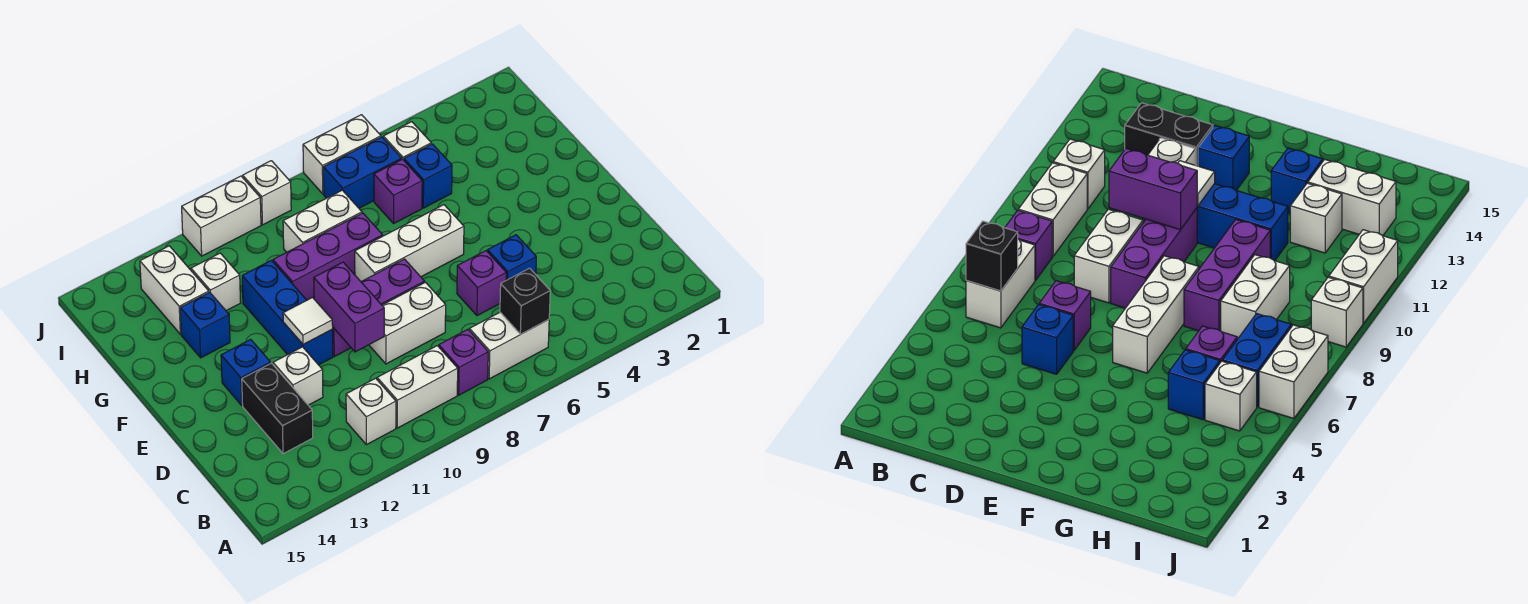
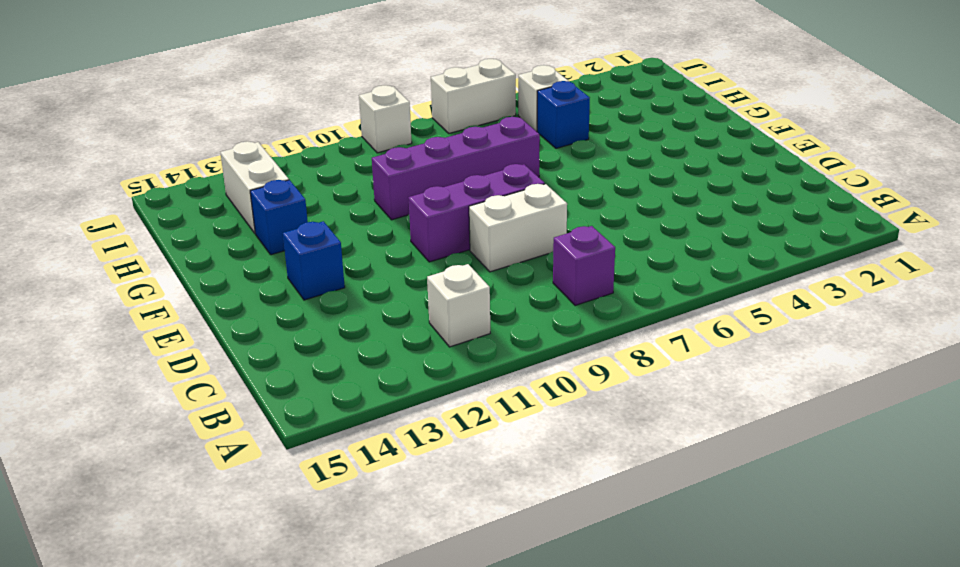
purple brick G7:G10 level 1 -> purple brick G8:G10 level 1
none -> white brick B6:B7 level 1
none -> white brick B9:B10 level 1
none -> black brick C13:D13 level 1

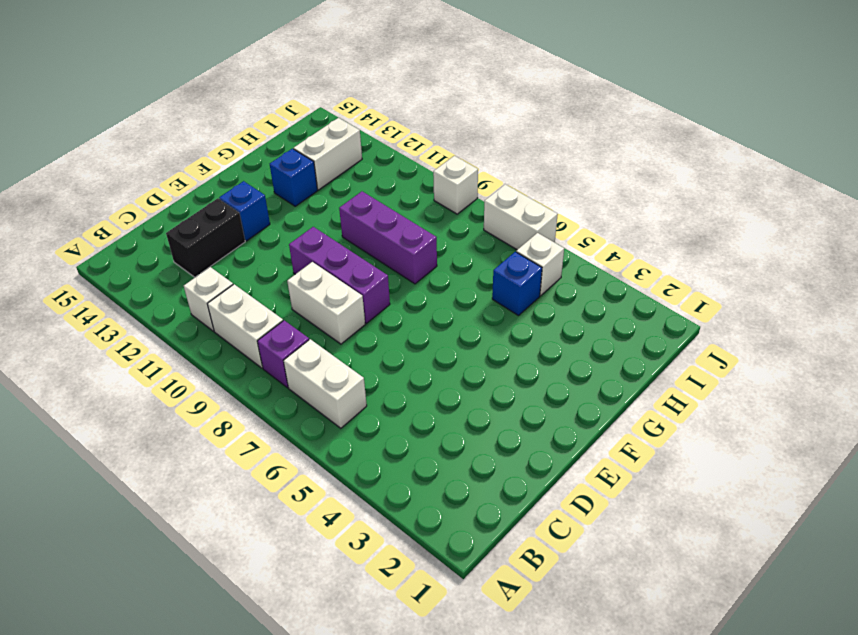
none -> blue brick D5 level 1
none -> purple brick D6 level 1
none -> white brick D12 level 1

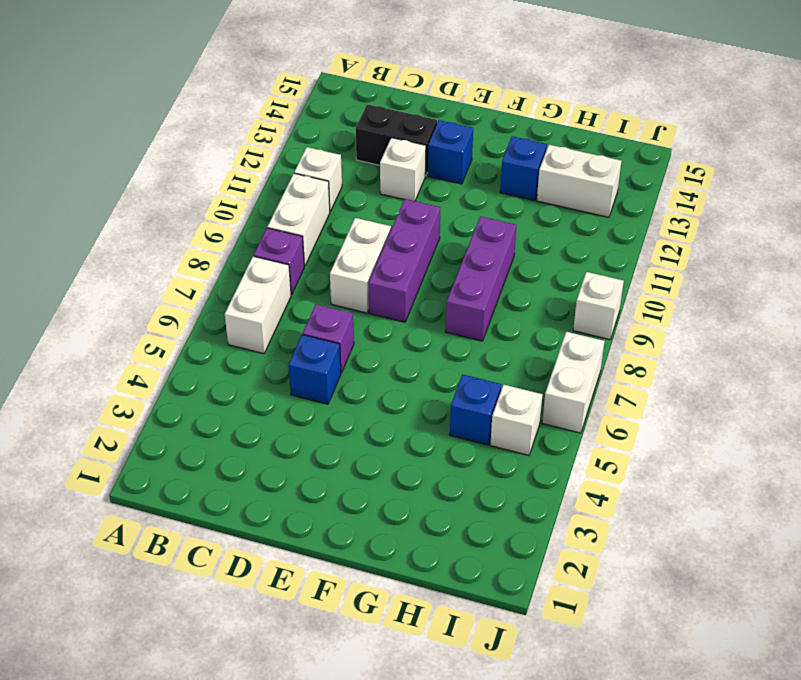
none -> blue brick E11:G11 level 1
none -> white brick F6:F8 level 1
none -> purple brick H6 level 1

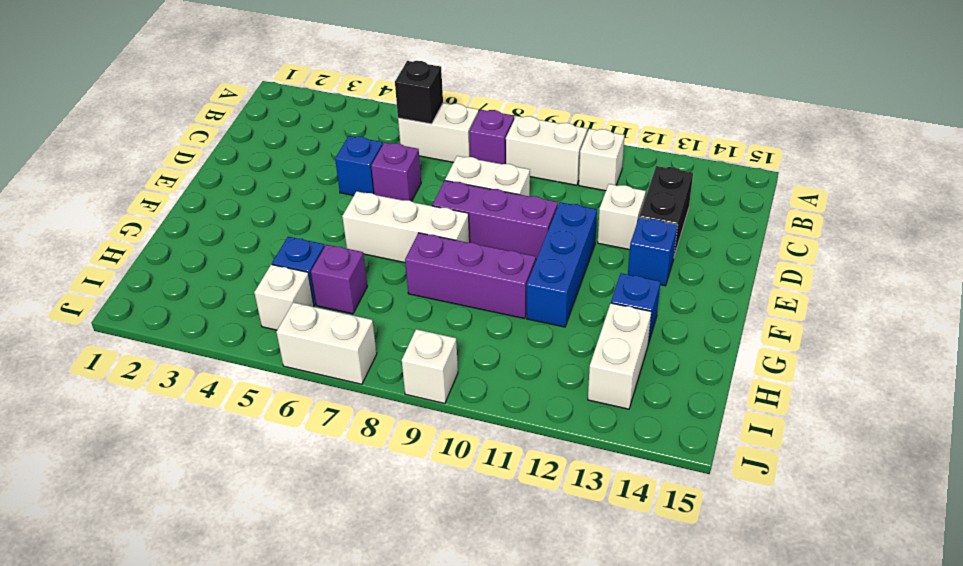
none -> white brick H8:H9 level 1
none -> white brick H12 level 1
none -> blue brick I6:I7 level 1

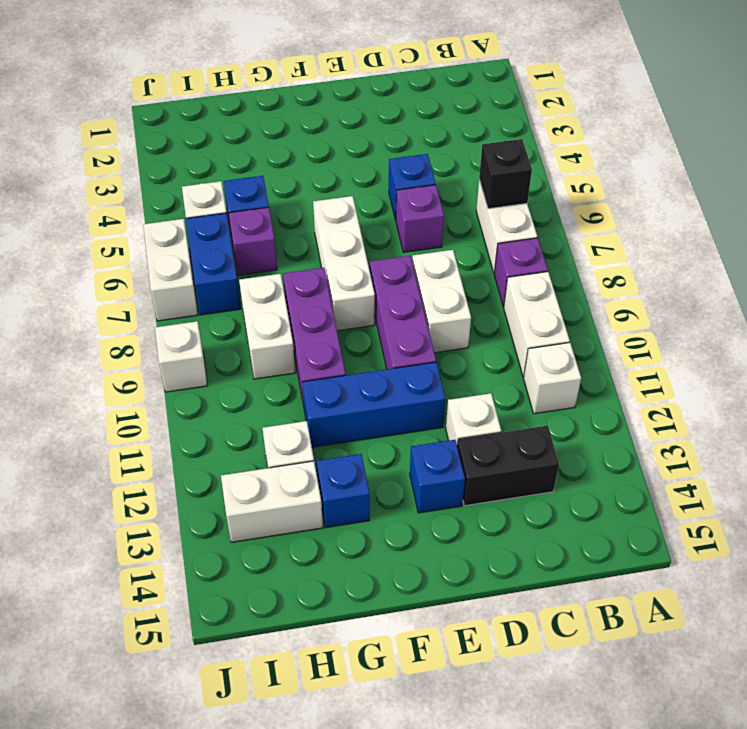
none -> white brick J10:J11 level 1
none -> purple brick D10:E10 level 2
none -> white tile E11 level 2

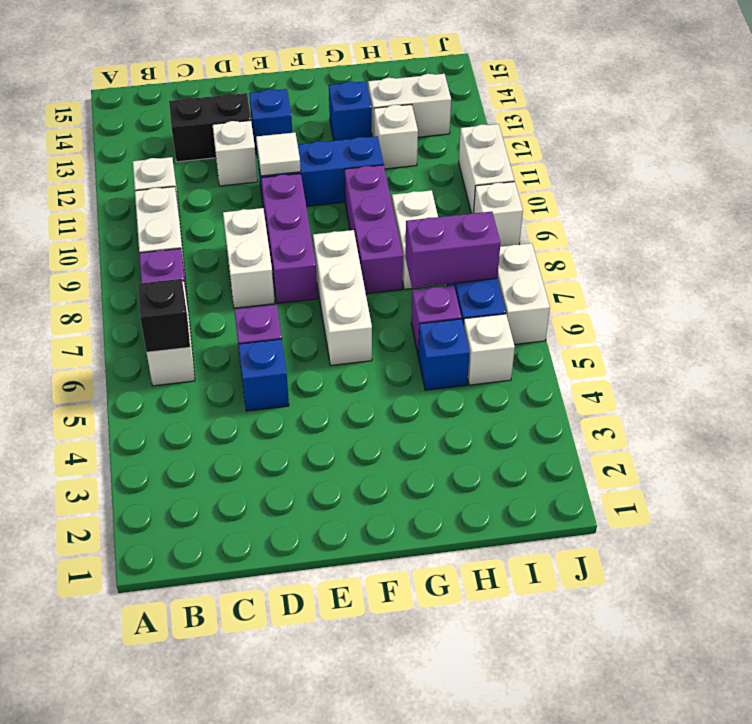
purple brick H7:I7 level 2 -> purple brick D10:E10 level 2

